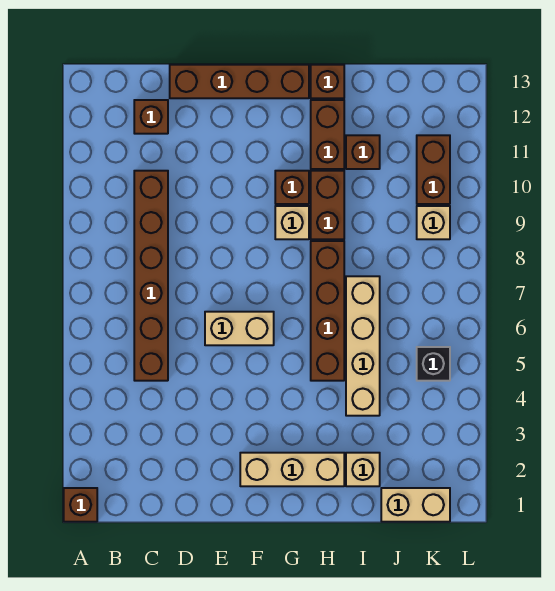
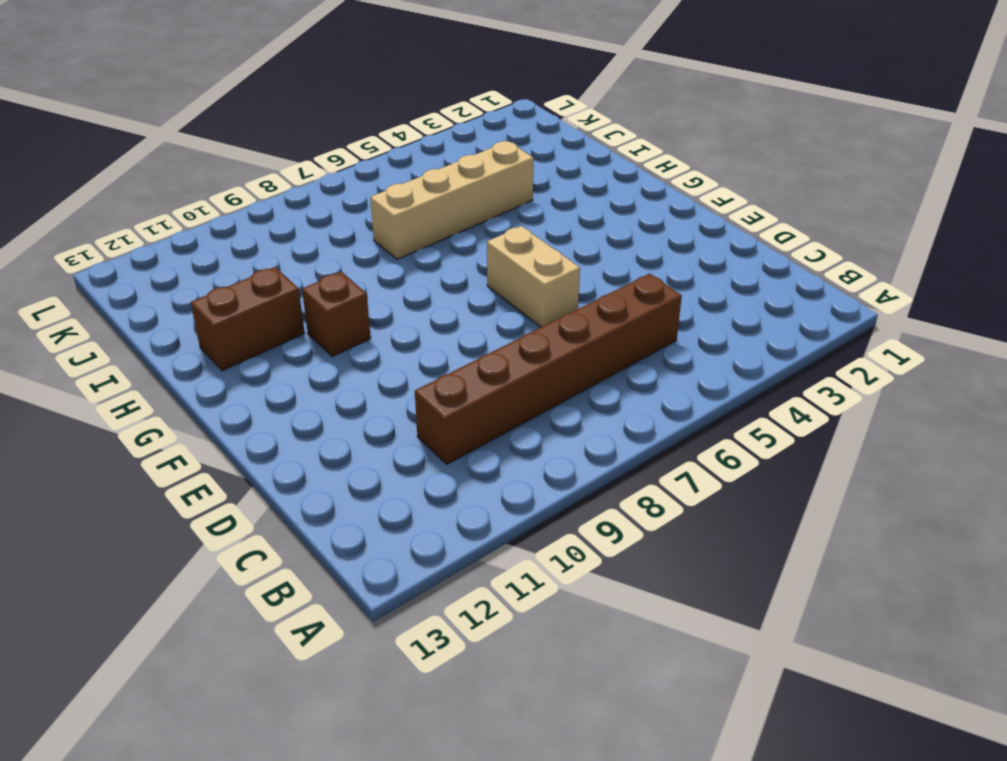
none -> brown brick A1 level 1
none -> brown brick C12 level 1
none -> brown brick D13:G13 level 1

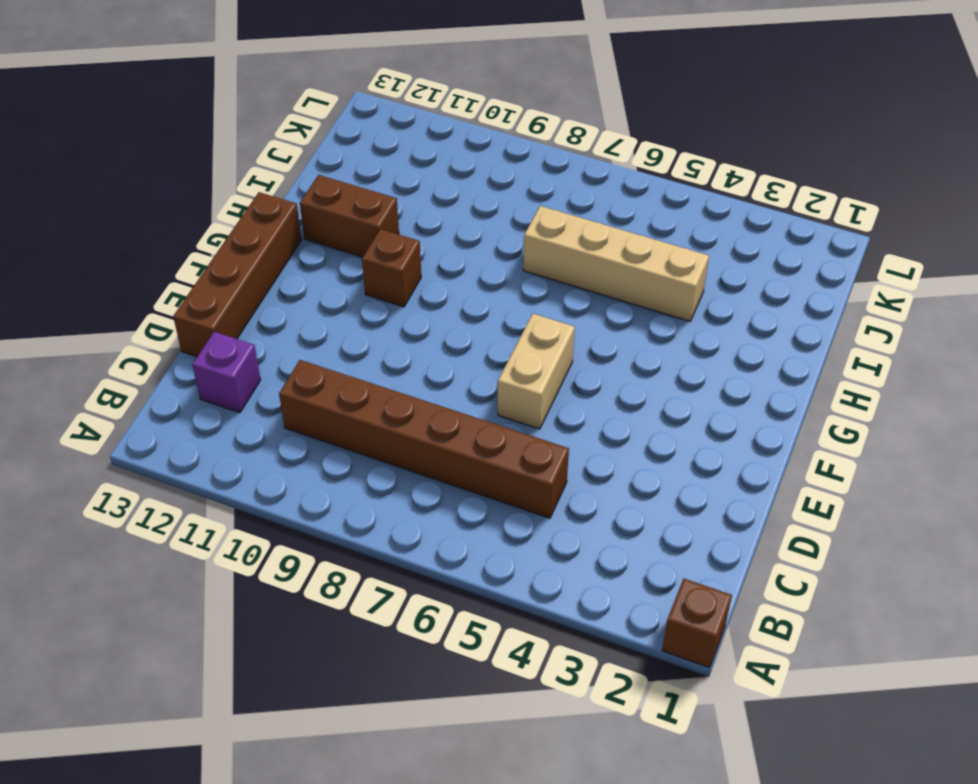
purple brick C12 level 1 -> brown brick C12 level 1
none -> tan brick F2:H2 level 1
none -> tan brick G9 level 1
none -> brown brick H5:H8 level 1

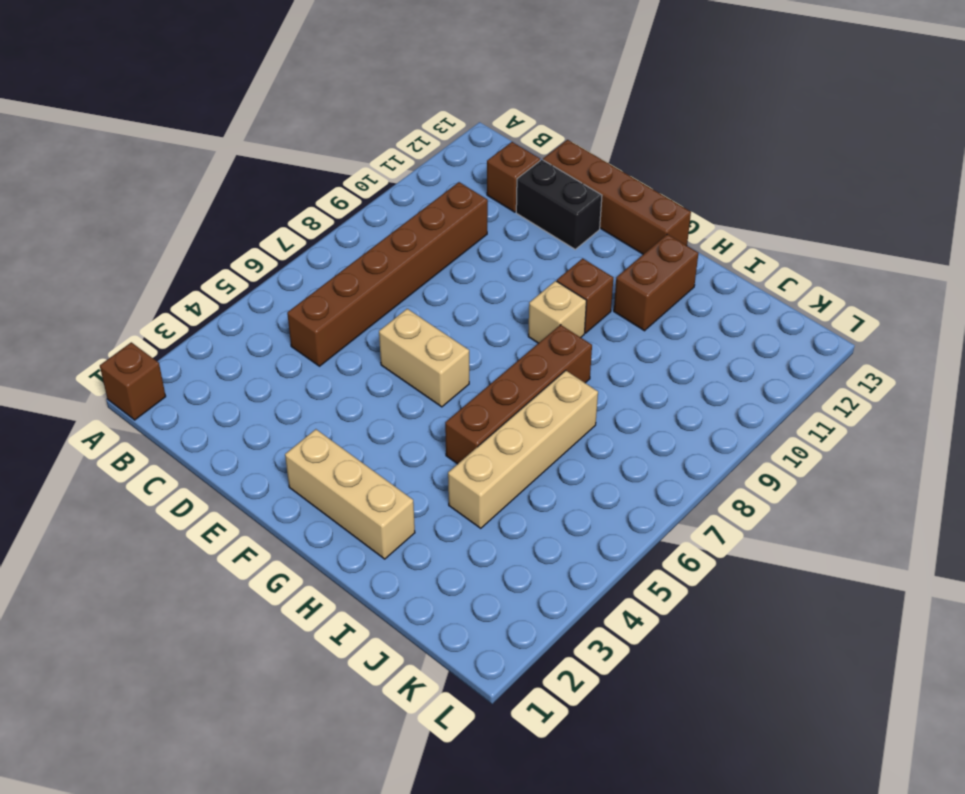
black brick D12:E12 level 1 -> none
none -> brown brick H9:H10 level 1
none -> brown brick H13 level 1
none -> tan brick I2 level 1

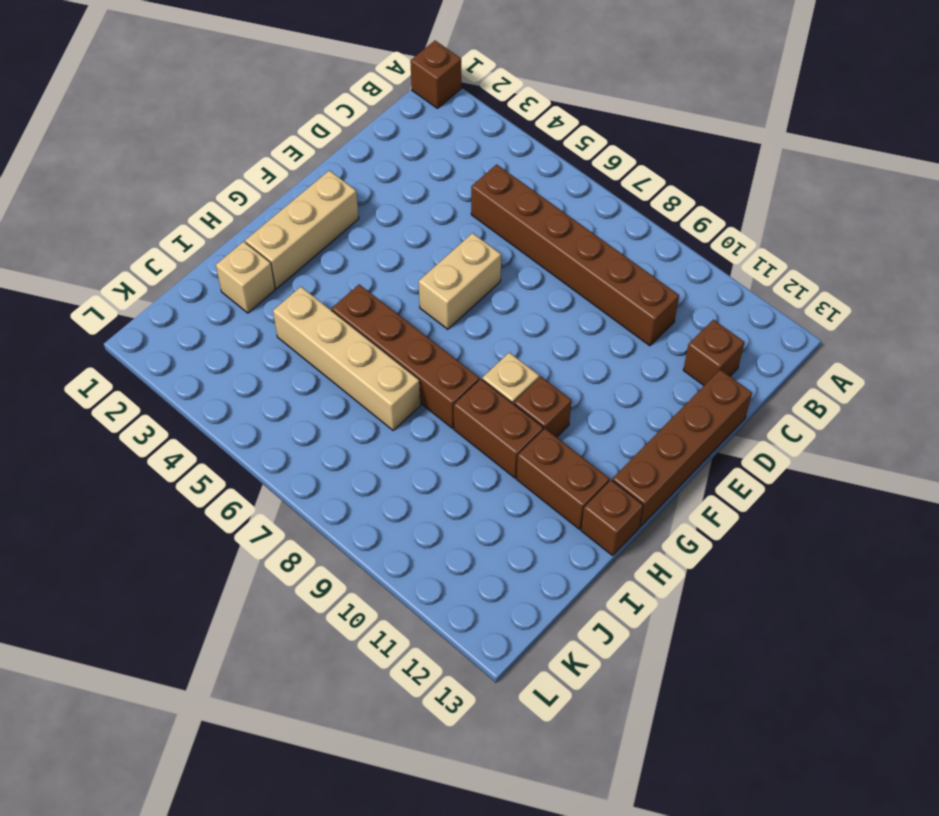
none -> brown brick I11 level 1
none -> tan brick J1:K1 level 1
none -> black brick K5 level 1

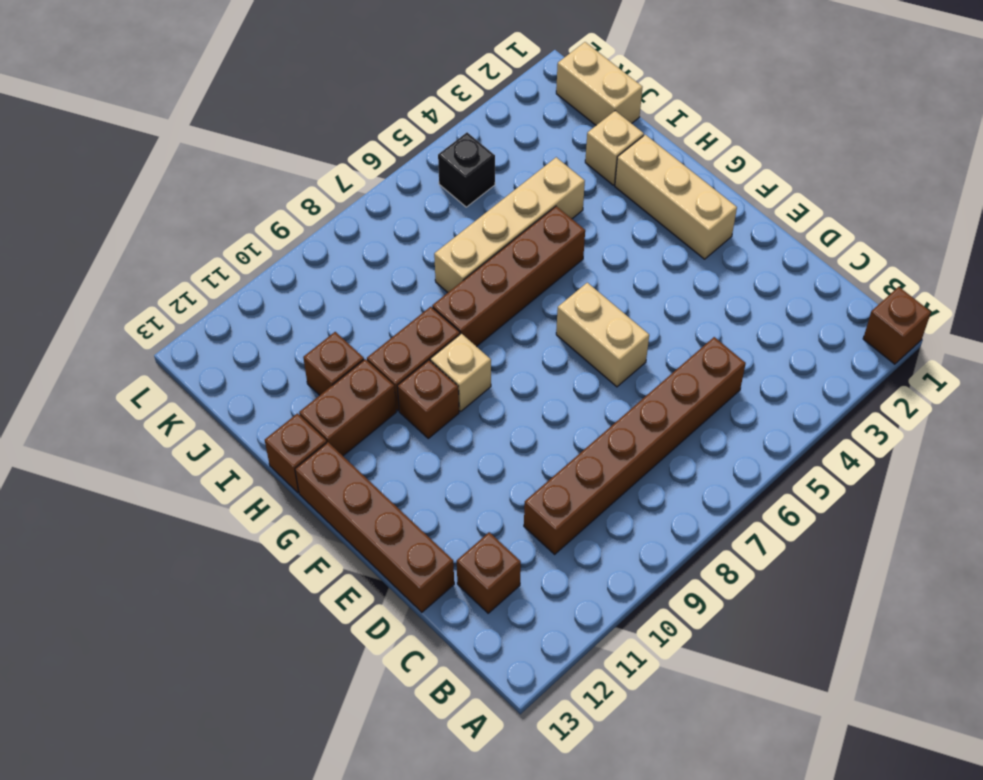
none -> tan brick K9 level 1
none -> brown brick K10:K11 level 1

